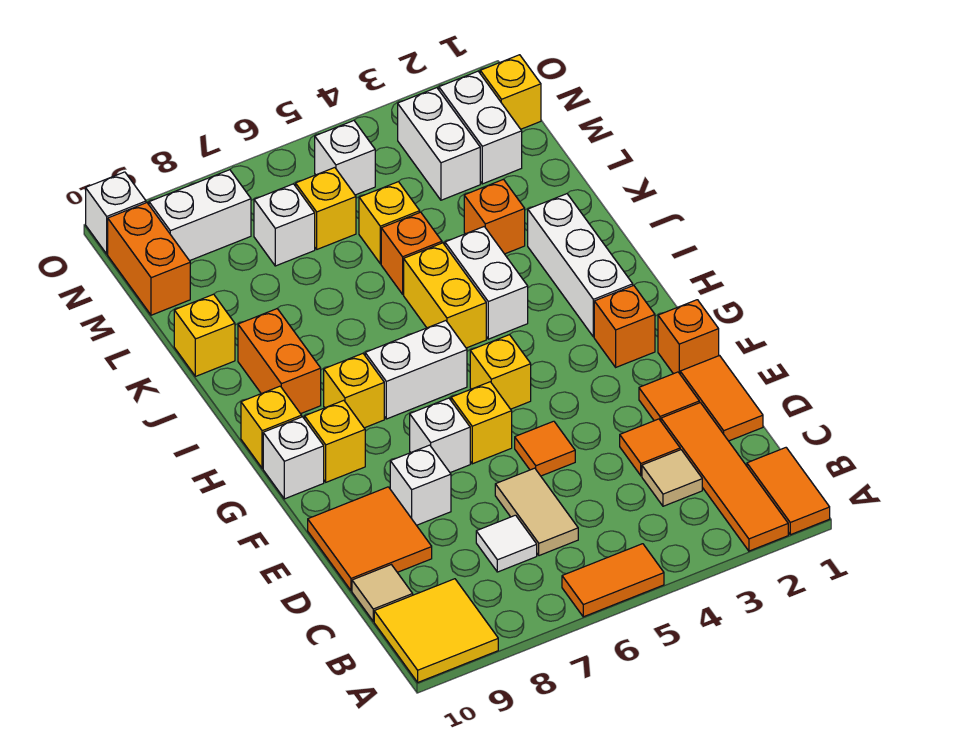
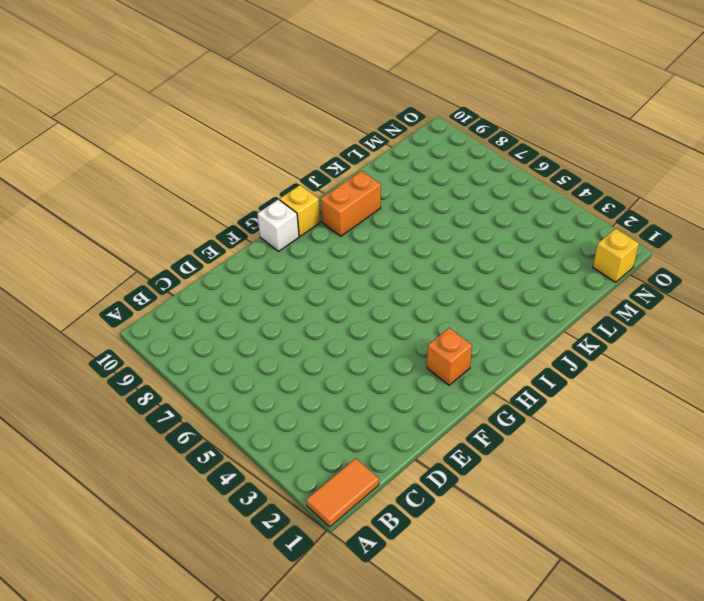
none -> orange tile A2:D2 level 1
none -> orange tile A5:A6 level 1
none -> yellow tile A9:B10 level 1
none -> tan tile C3 level 1

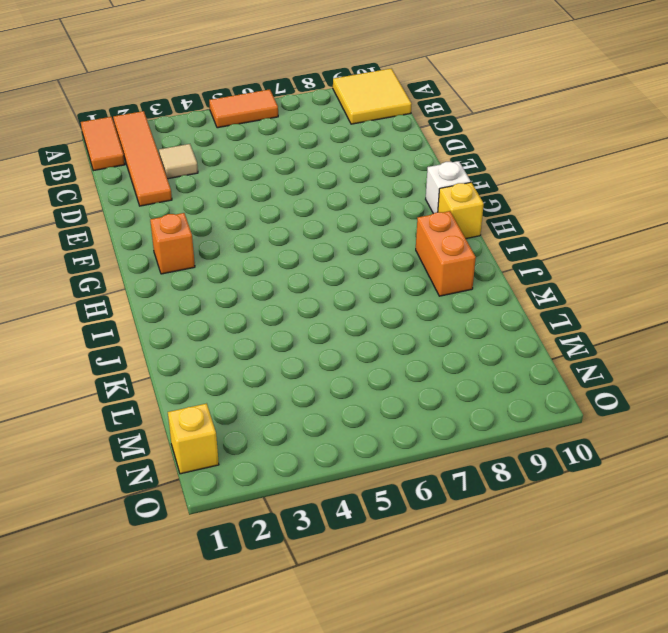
none -> tan tile C6:D6 level 1
none -> white tile C7 level 1
none -> tan tile C10 level 1
none -> orange tile D1:E1 level 1

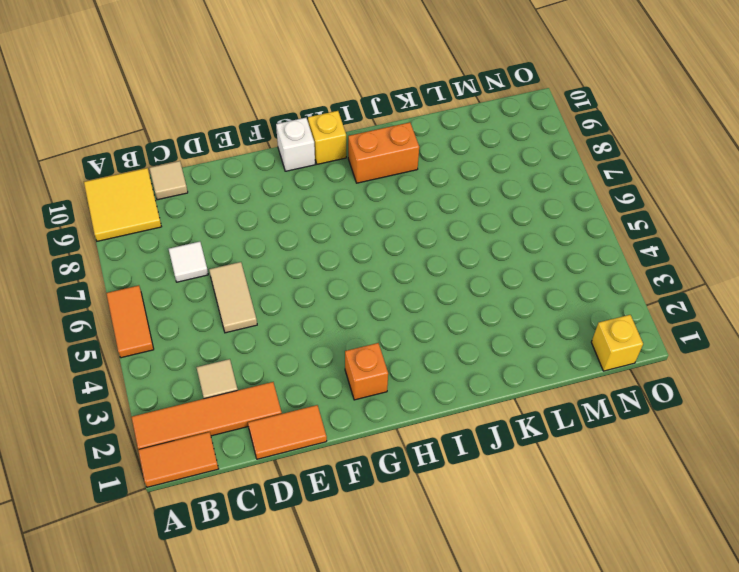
tan tile D5:D6 level 1 -> tan tile C6:D6 level 1
none -> orange tile D3 level 1
none -> orange tile D9:E10 level 1
none -> orange tile E2 level 1
none -> orange tile E5 level 1

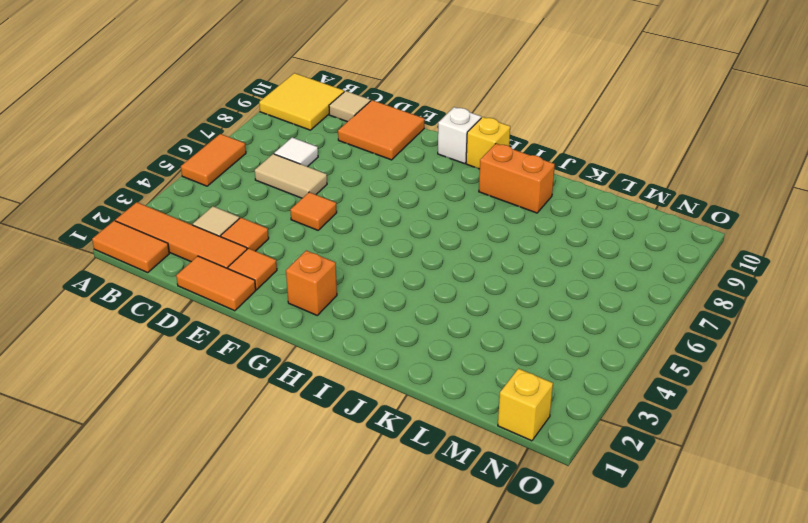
none -> white brick E8 level 1
none -> orange brick F1 level 1
none -> yellow brick F6 level 1
none -> white brick F7 level 1

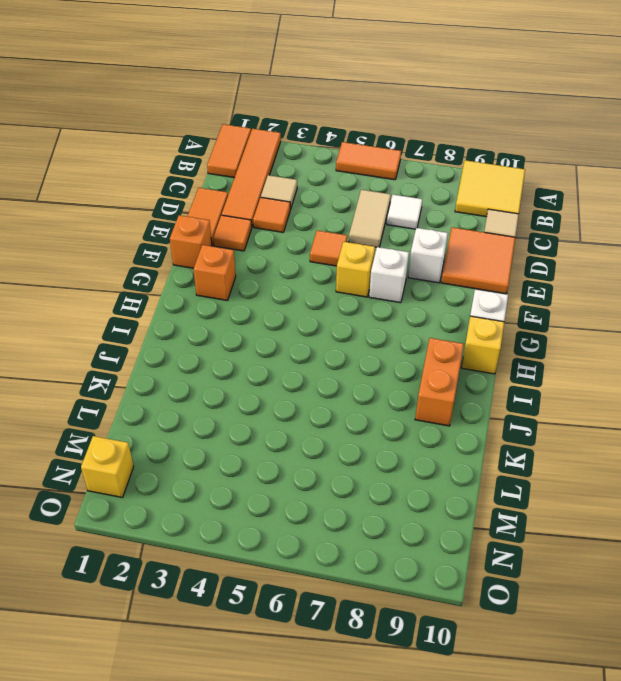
none -> yellow brick G5 level 1
none -> yellow brick G9 level 1
none -> white brick H2:J2 level 1
none -> white brick H6:H7 level 1

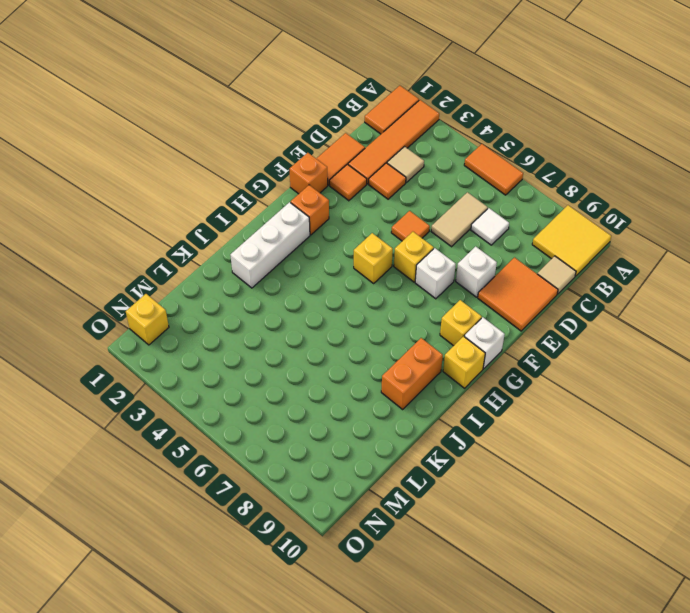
none -> white brick H6:H7 level 1
none -> yellow brick H8 level 1
none -> white brick I4:J4 level 1
none -> yellow brick I5:J5 level 1

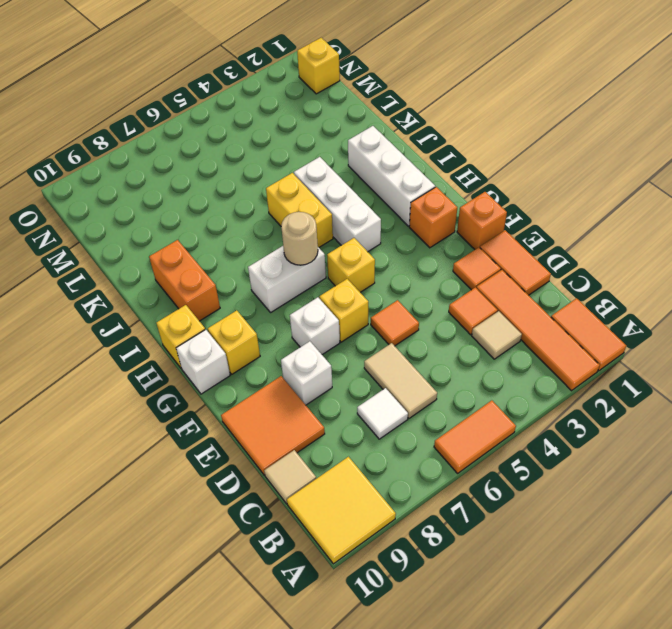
white brick H4:J4 level 1 -> white brick I4:J4 level 1
tan round brick H6 level 2 -> none
none -> yellow brick H8 level 1
none -> orange brick K3 level 1
none -> orange brick K5 level 1
none -> yellow brick K10 level 1

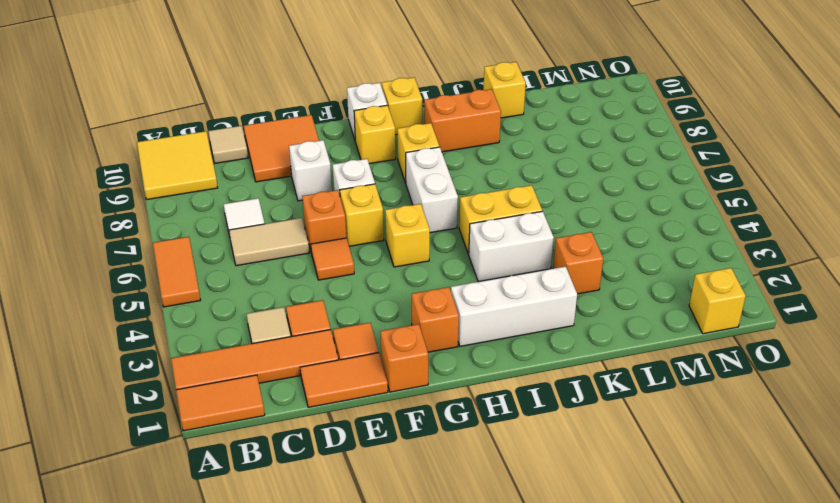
orange brick E6 level 1 -> orange brick K5 level 1
none -> yellow brick L5 level 1
none -> white brick M2:N2 level 1
none -> white brick M3:N3 level 1
none -> yellow brick M6 level 1

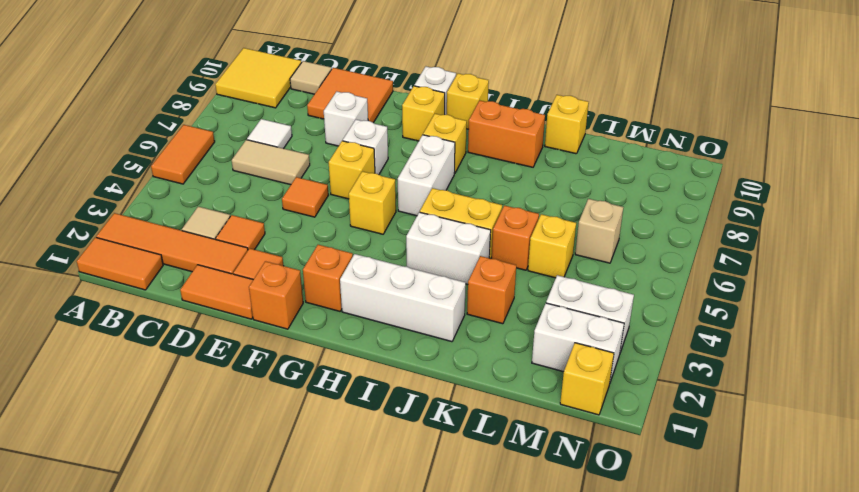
tan brick M6 level 1 -> yellow brick M6 level 1
none -> white brick M7 level 1
none -> orange brick M10:N10 level 1
none -> white brick N5 level 1
none -> white brick N8:N9 level 1

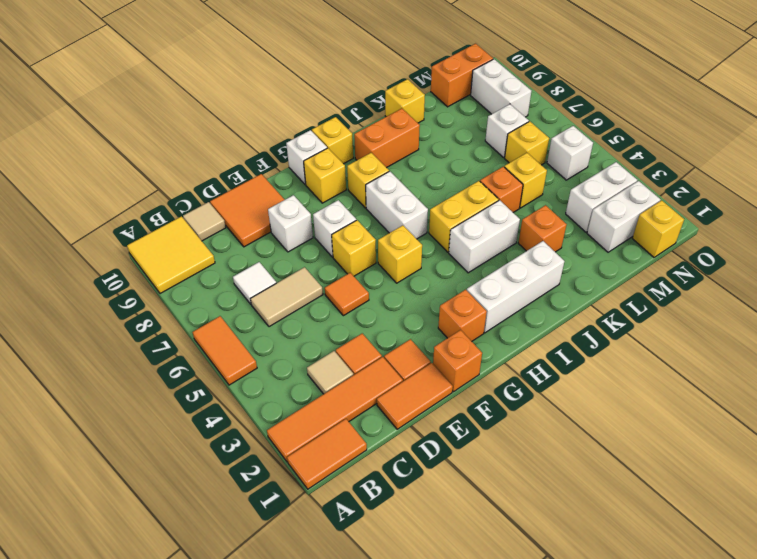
none -> white brick O10 level 1

